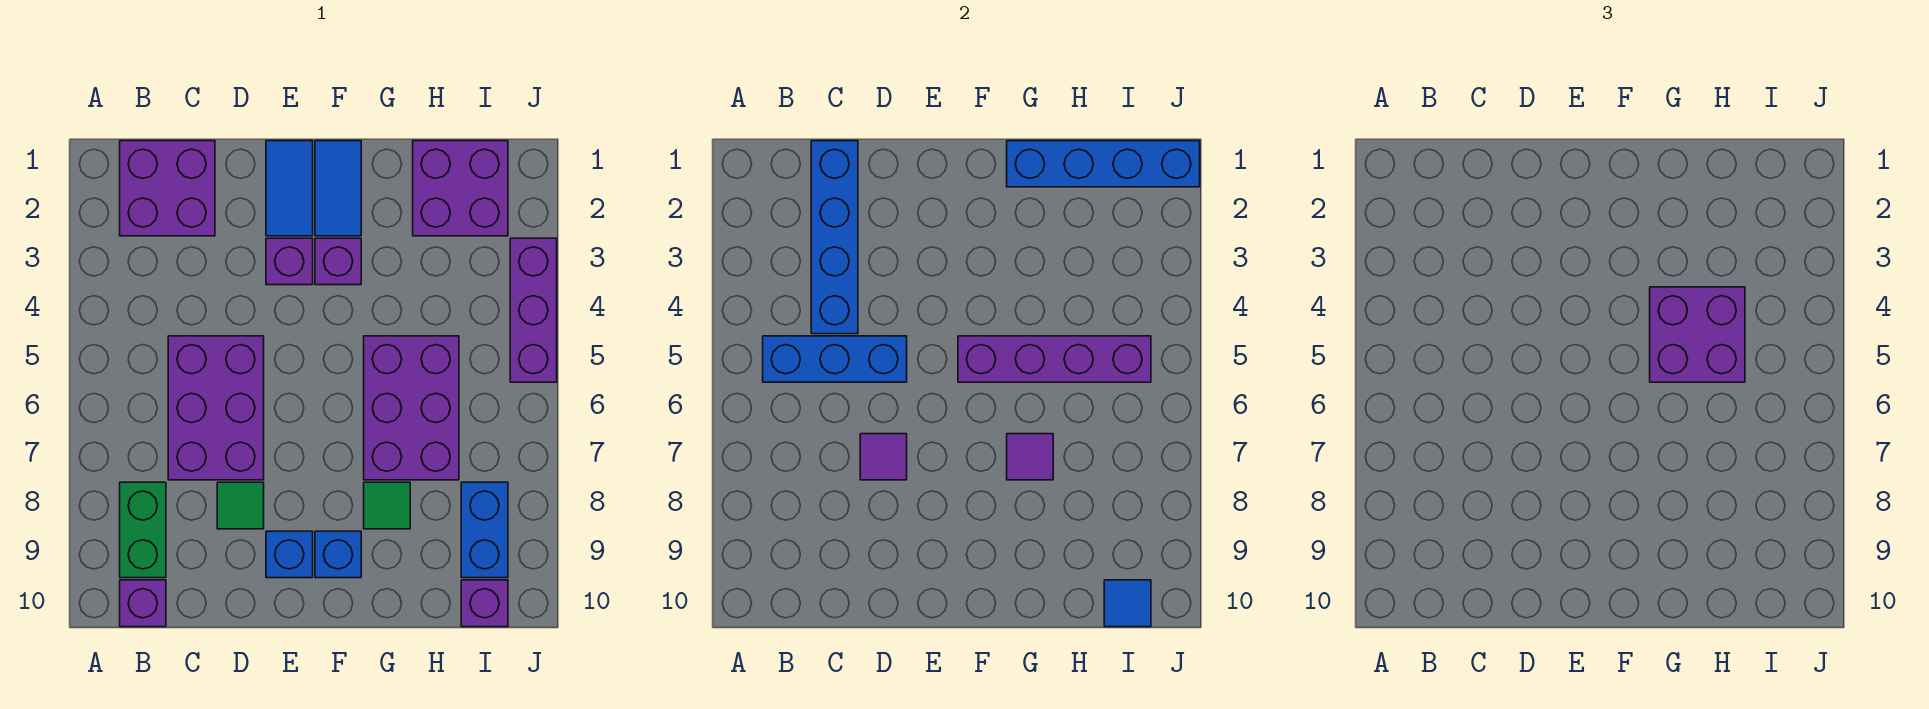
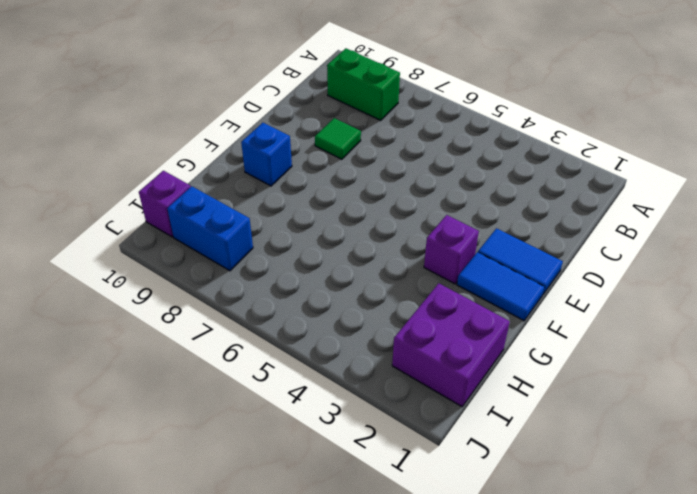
none -> purple brick B1:C2 level 1
none -> purple brick B10 level 1
none -> purple brick C5:D7 level 1

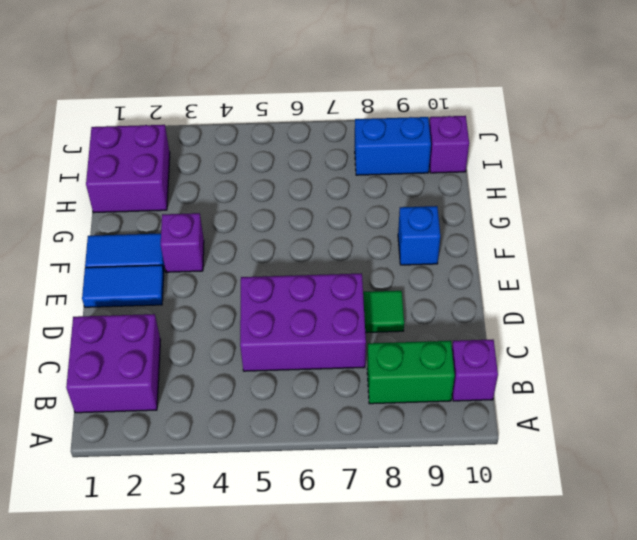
none -> purple brick E3 level 1
none -> blue brick E9 level 1
none -> purple brick G5:H7 level 1

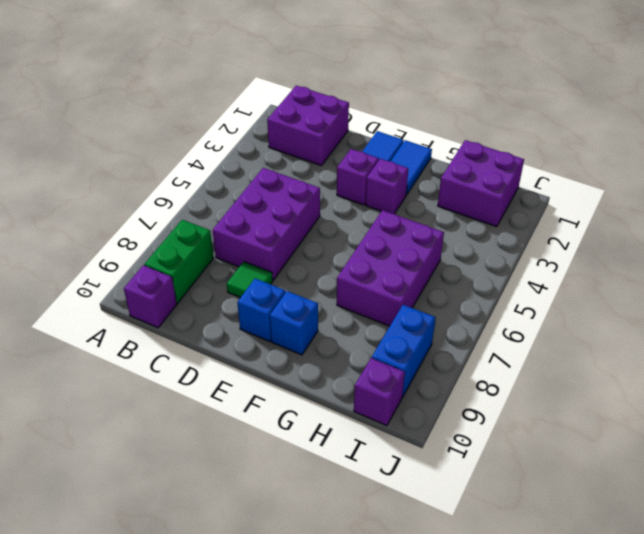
none -> green tile G8 level 1
none -> purple brick J3:J5 level 1
none -> blue brick B5:D5 level 2

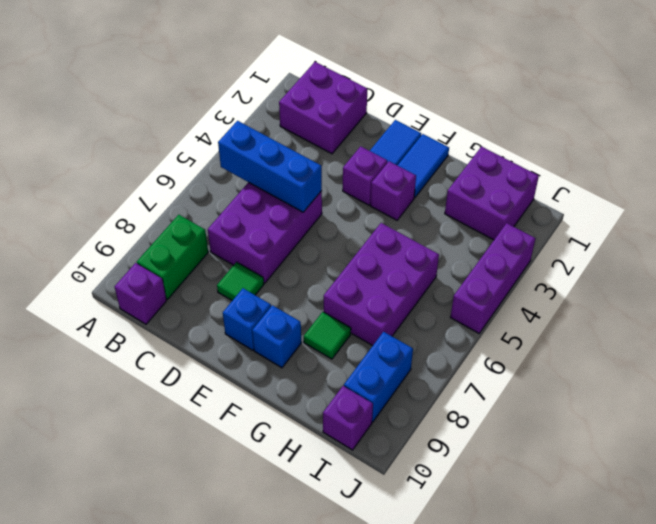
none -> blue brick C1:C4 level 2
none -> purple tile D7 level 2
none -> purple brick F5:I5 level 2

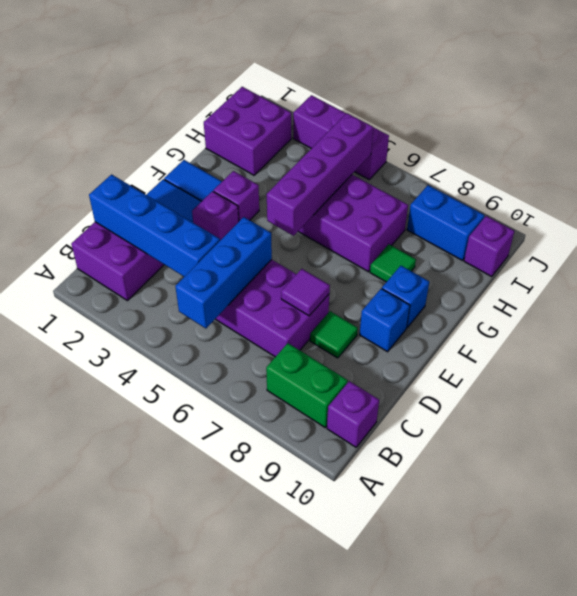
none -> blue brick G1:J1 level 2
none -> purple tile G7 level 2
none -> blue tile I10 level 2

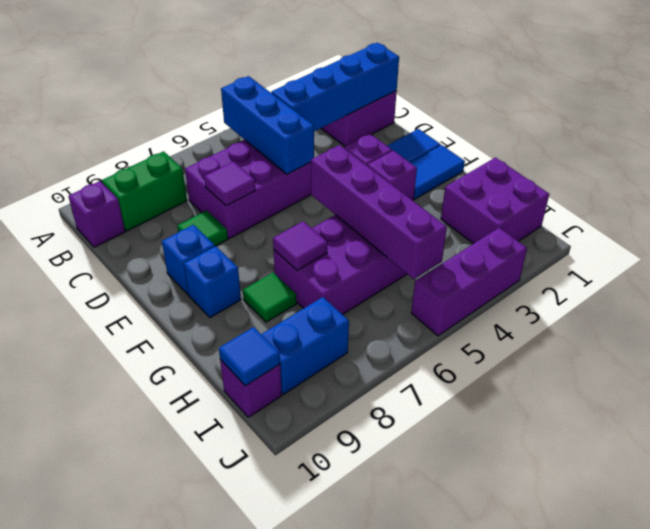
none -> blue brick G1:J1 level 2
none -> purple brick G4:H5 level 3

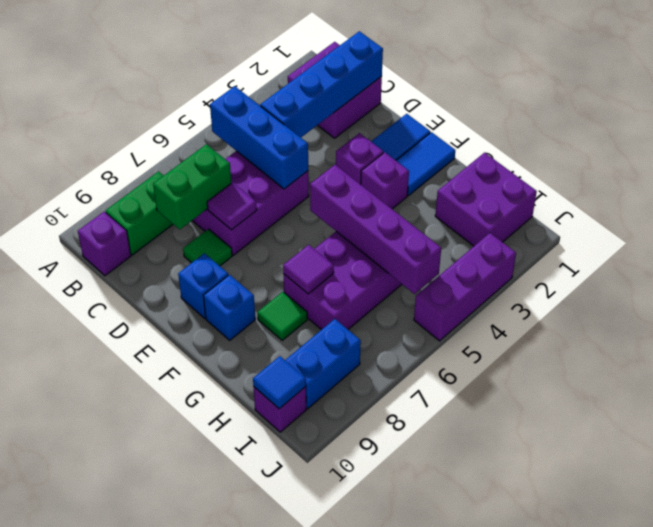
green brick C7:C8 level 2 -> none
none -> blue brick G1:J1 level 2
none -> purple brick G4:H5 level 3

